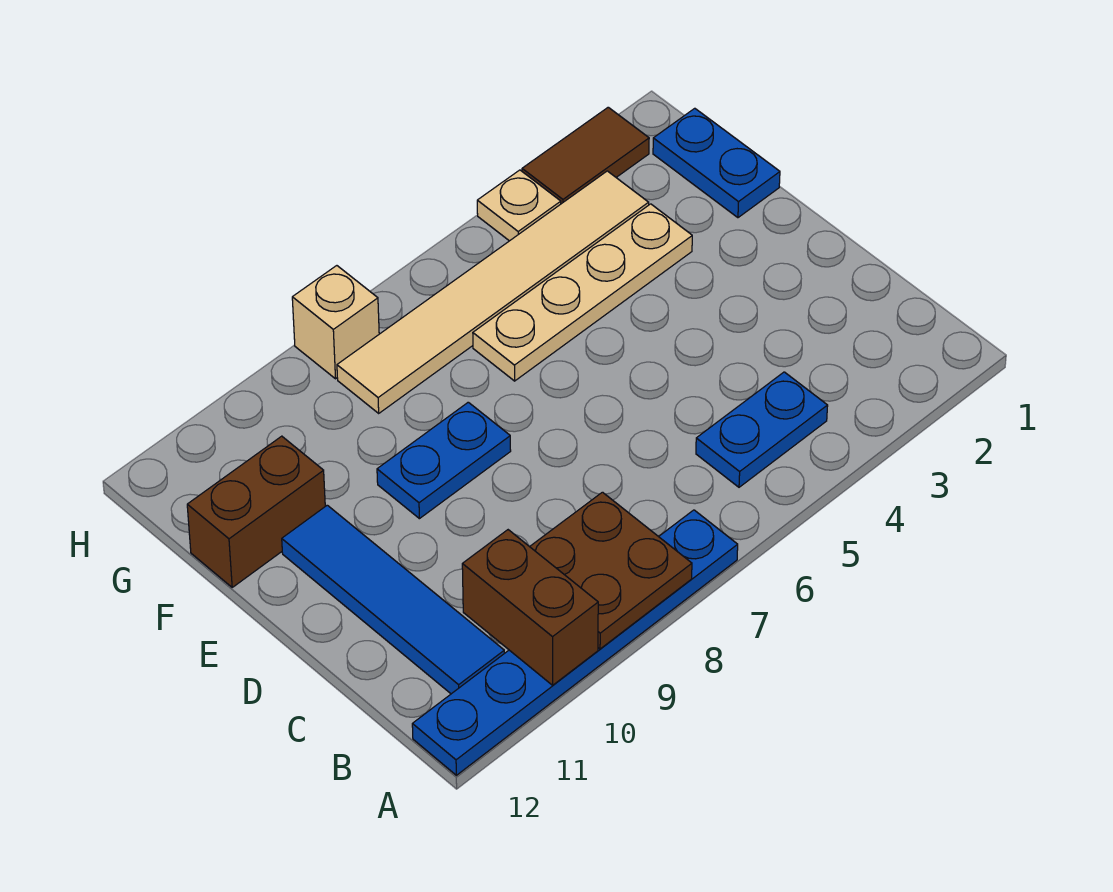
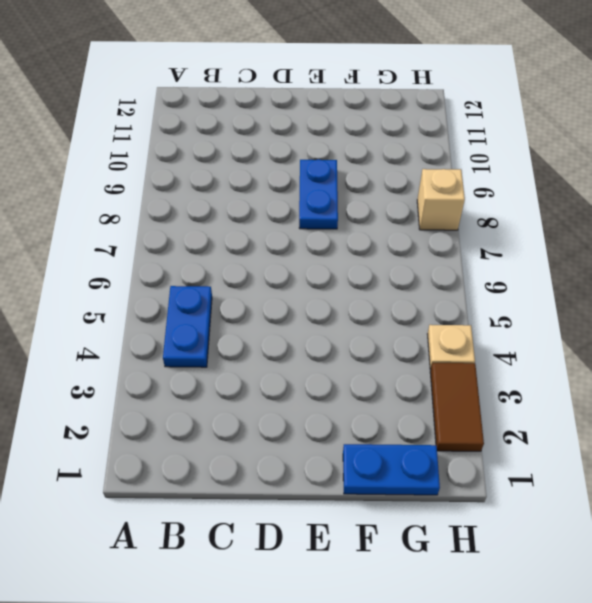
none -> blue plate A7:A12 level 1
none -> blue tile B11:E11 level 1
none -> tan plate F3:F6 level 1

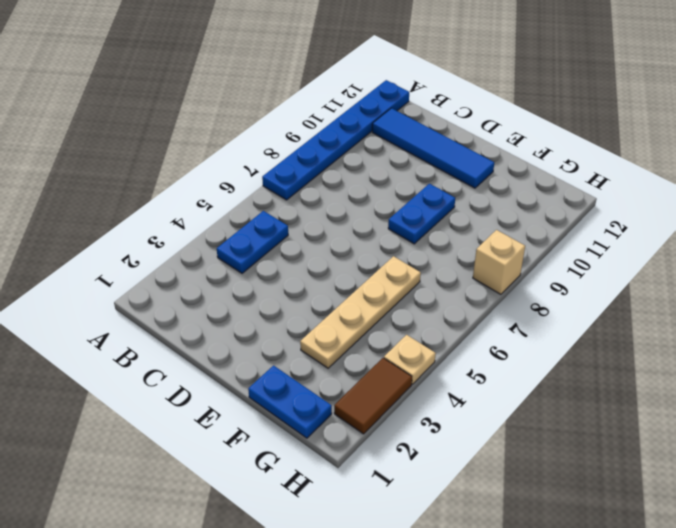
none -> brown brick F11:F12 level 1
none -> tan tile G3:G8 level 1
none -> brown plate A8:B9 level 2

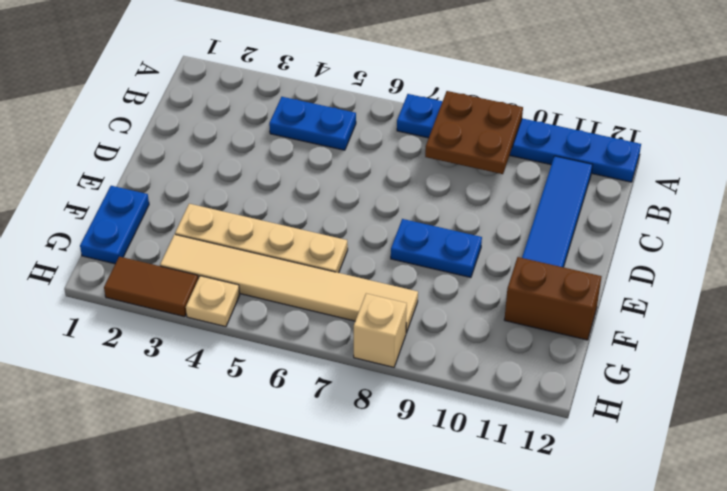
none -> brown brick A10:B10 level 2

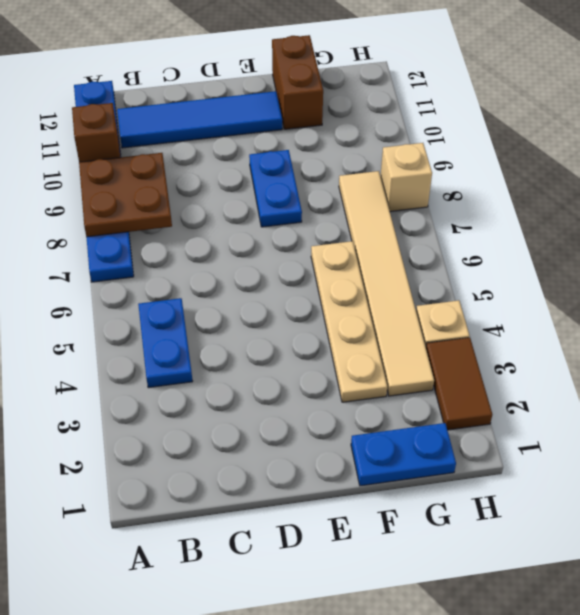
brown brick A10 level 2 -> brown brick A10:B10 level 2

